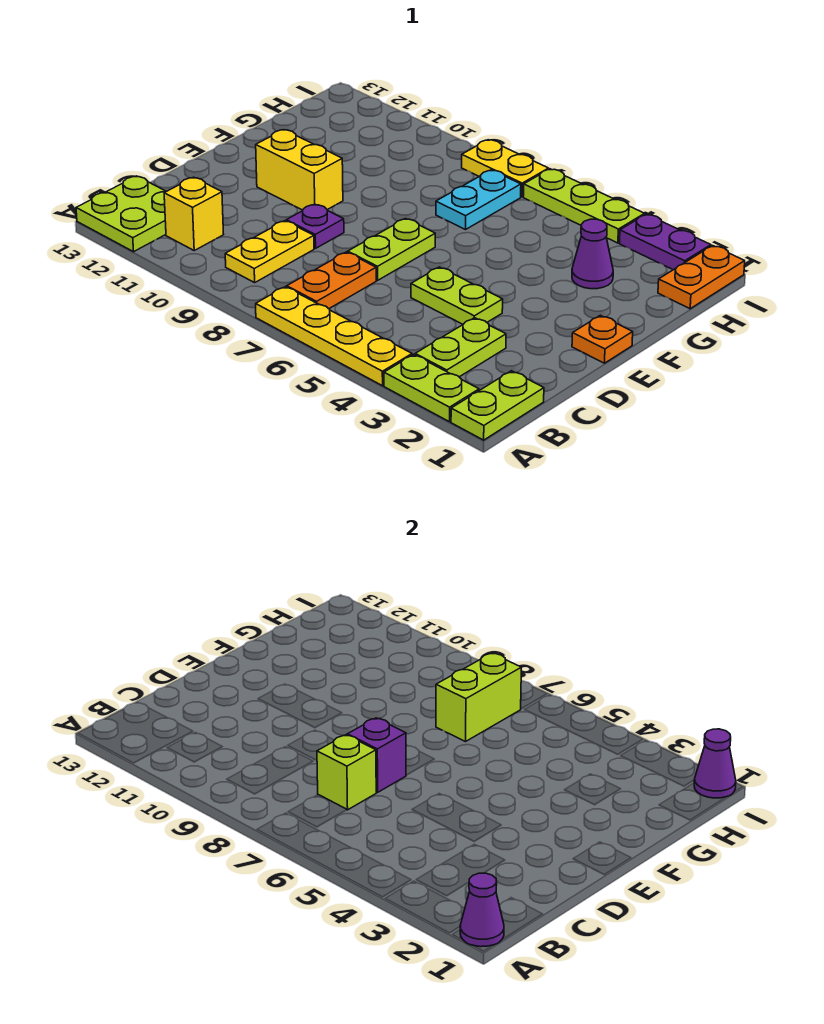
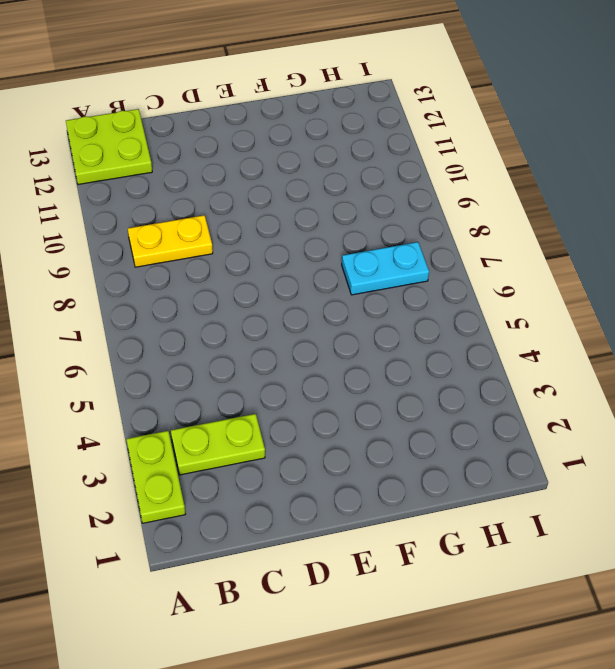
none -> lime plate A1:B1 level 1
none -> yellow plate A4:A7 level 1
none -> orange plate B7:C7 level 1

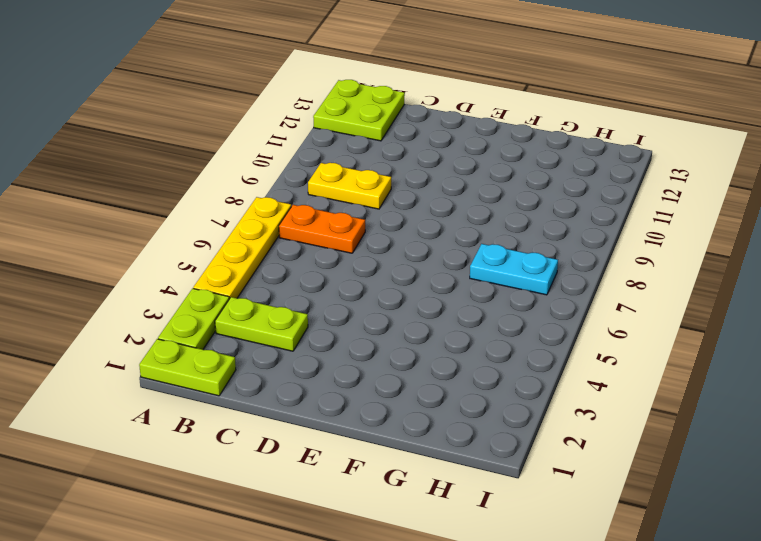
none -> yellow brick B11 level 1
none -> lime plate D4:D5 level 1
none -> lime plate D7:E7 level 1

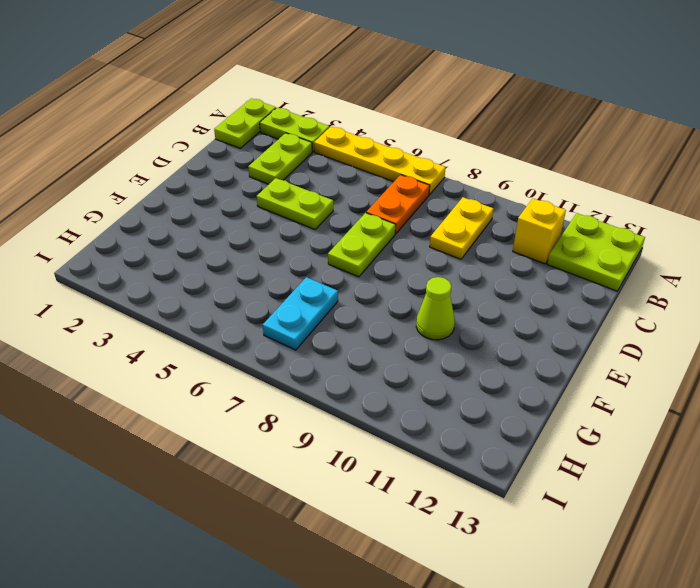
lime cone F10 level 1 -> none
none -> purple plate D9 level 1
none -> orange plate E1 level 1
none -> yellow brick E10:E11 level 1

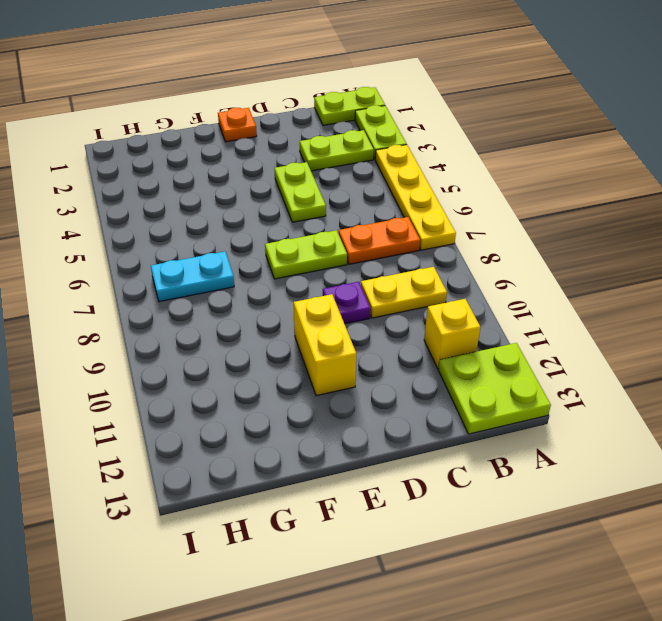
none -> purple cone G3 level 1
none -> orange plate H1:I1 level 1
none -> purple plate I2:I3 level 1

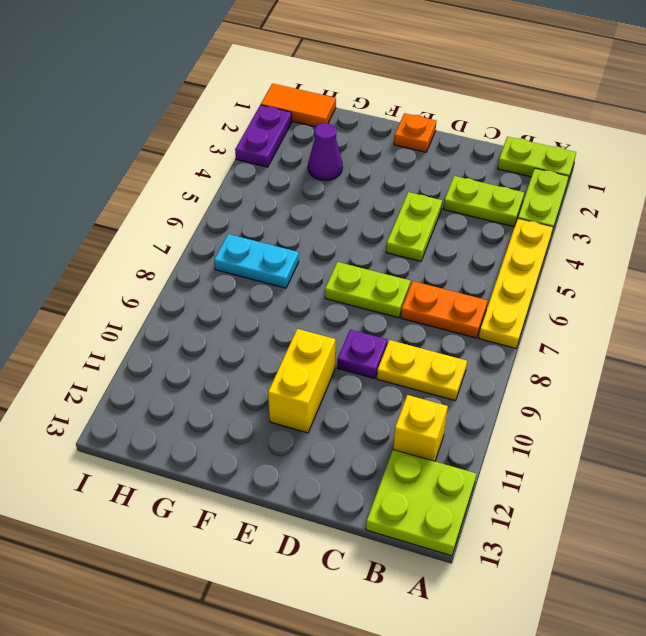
orange tile H1:I1 level 1 -> orange plate H1:I1 level 1
none -> lime plate I4:I6 level 1
none -> yellow plate I7:I8 level 1
none -> purple cone A1 level 2

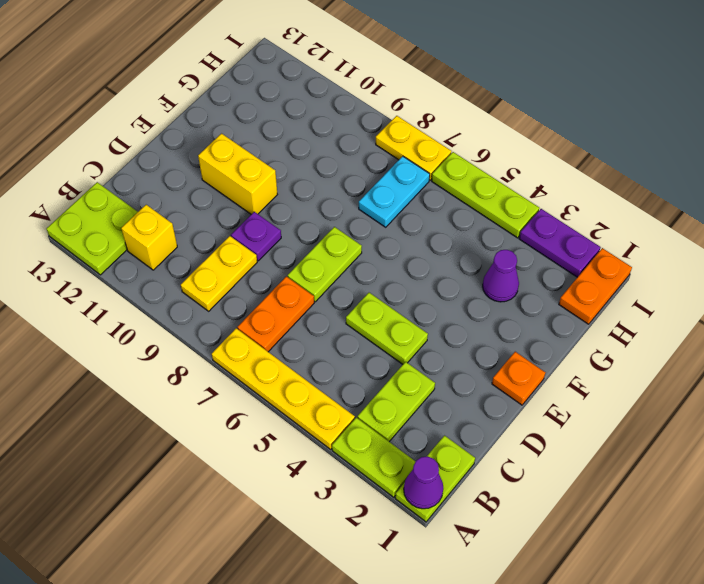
none -> lime brick C7 level 2
none -> purple brick D7 level 2
none -> lime brick G7:H7 level 2

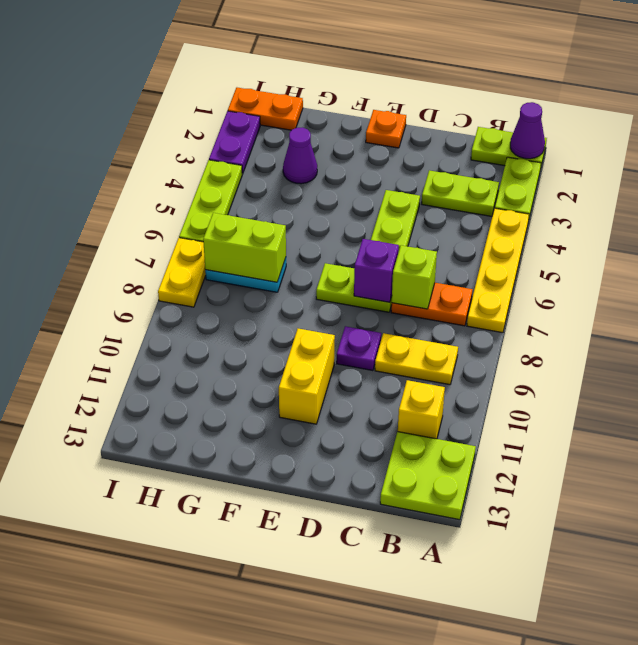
none -> purple cone I1 level 2

